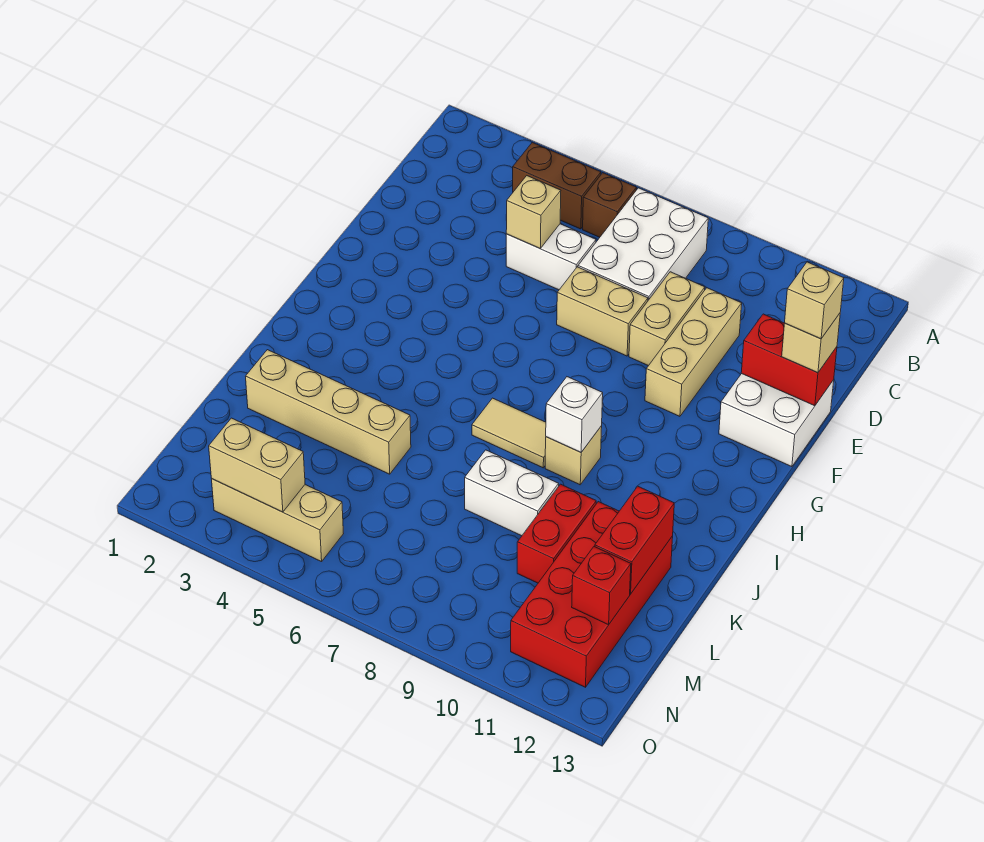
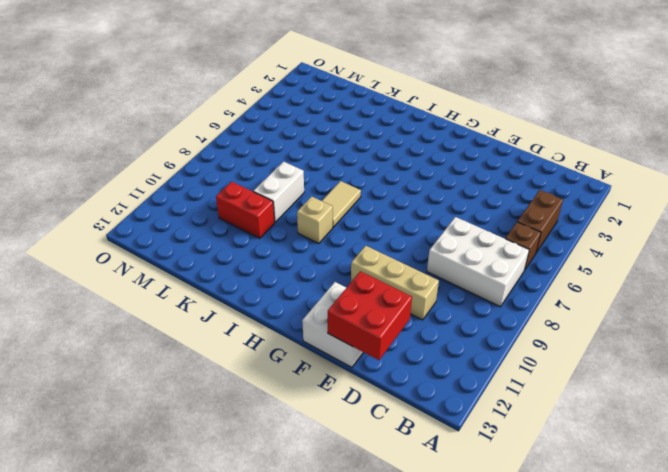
red brick D12:E13 level 2 -> red brick E12:E13 level 2
none -> white brick D5:D6 level 1
none -> tan brick D9:E9 level 1
none -> tan brick E7:E8 level 1

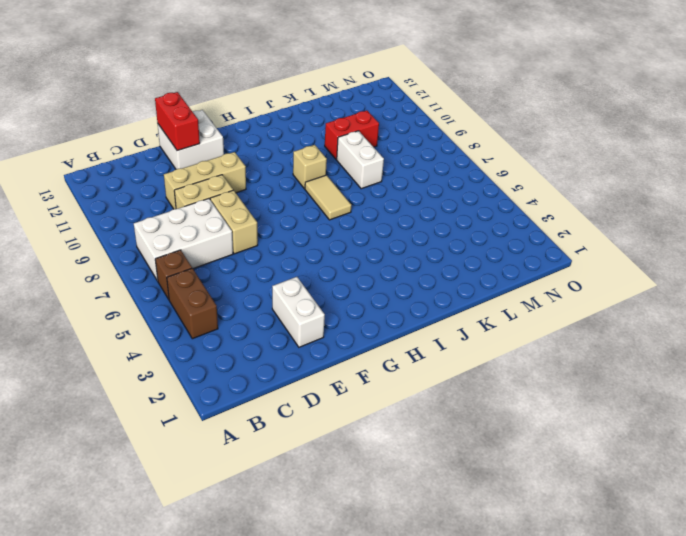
white brick E2:E3 level 1 -> white brick D5:D6 level 1
none -> tan brick K2:K5 level 1
none -> red brick K11:N12 level 1
none -> tan brick N3:N5 level 1

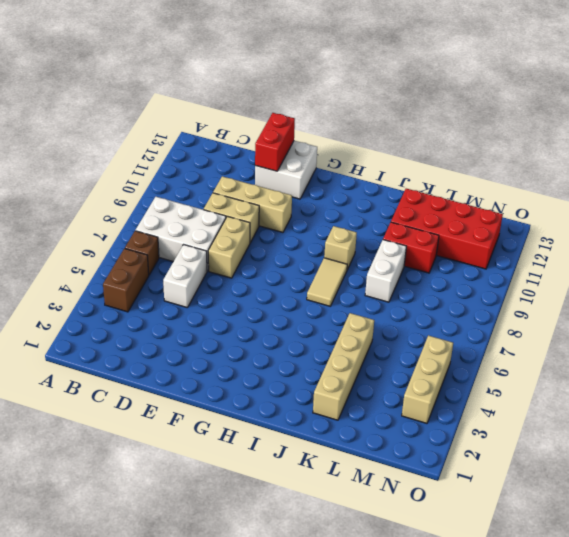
none -> tan brick D5 level 2
none -> white brick I9 level 2
none -> red brick K12:L12 level 2

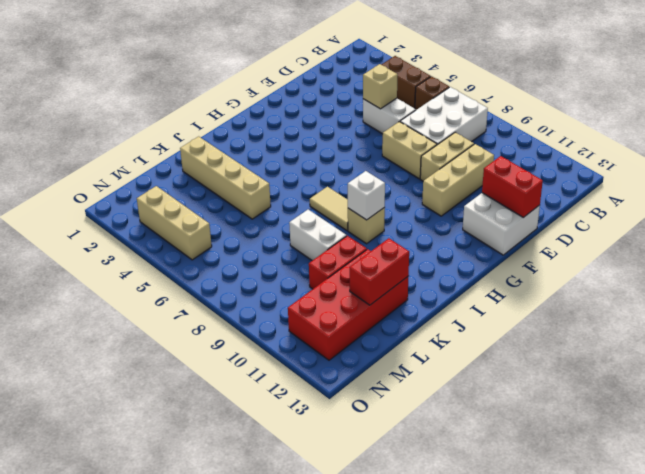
none -> red brick M12 level 2
none -> tan brick N3:N4 level 2
none -> tan brick E13 level 3

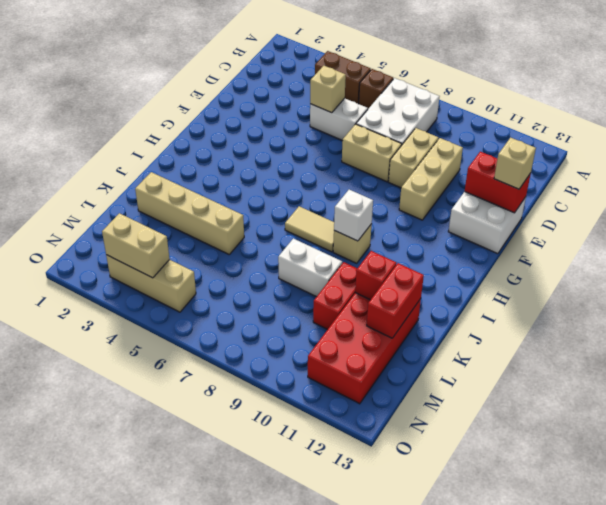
red brick K11 level 2 -> red brick M12 level 2
none -> tan brick E13 level 4

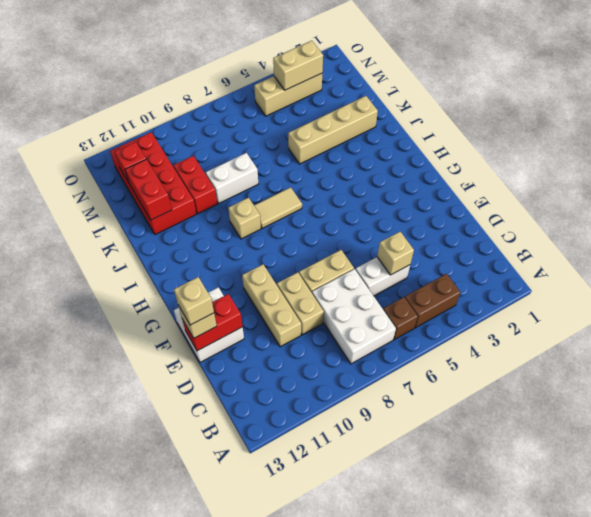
none -> white brick I9 level 2

